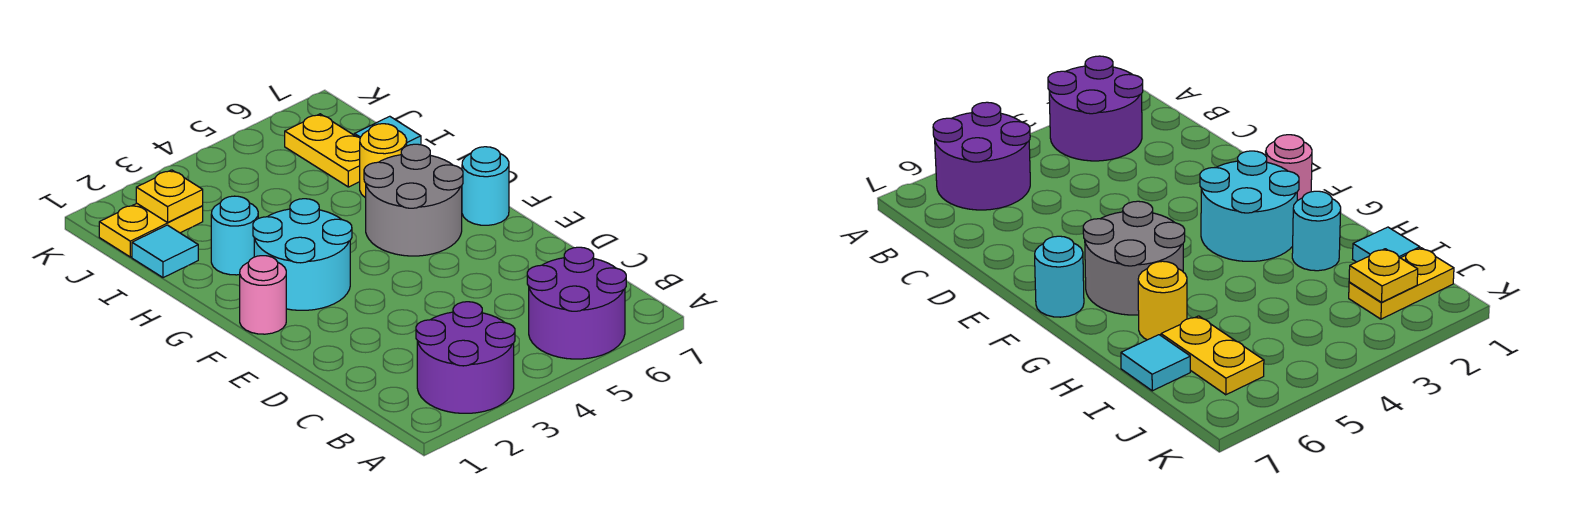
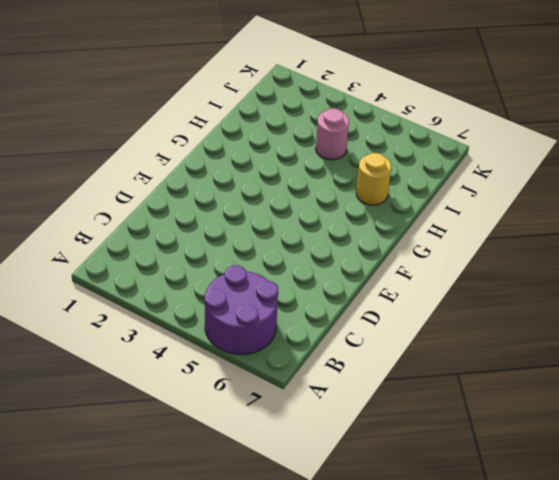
pink round brick I4 level 1 -> pink round brick F1 level 1
none -> purple round brick A2:B3 level 1
none -> cyan round brick F2:G3 level 1
none -> grey round brick F5:G6 level 1

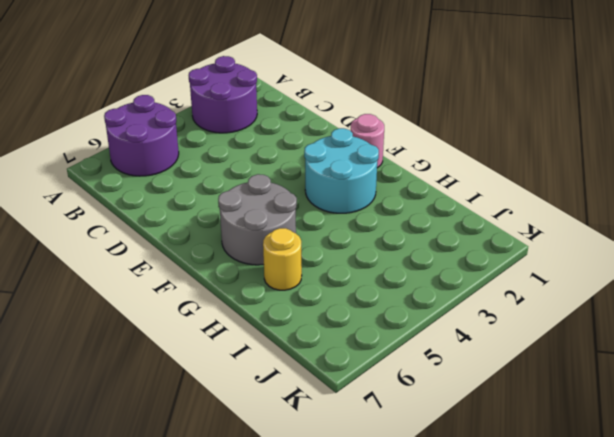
none -> cyan round brick F7 level 1
none -> cyan round brick H2 level 1
none -> cyan tile I1 level 1

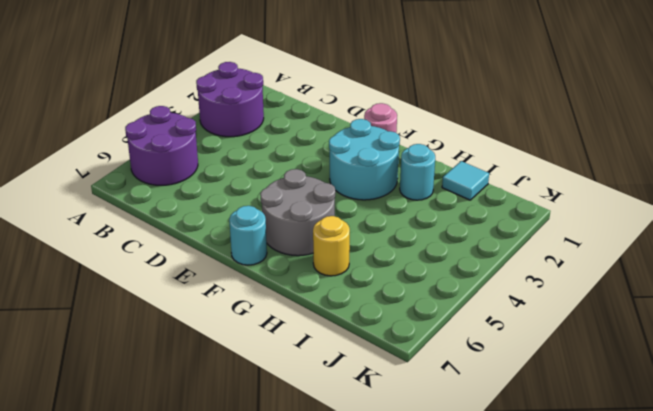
none -> yellow plate I6:J6 level 1
none -> cyan tile I7 level 1
none -> yellow plate J1:J2 level 1

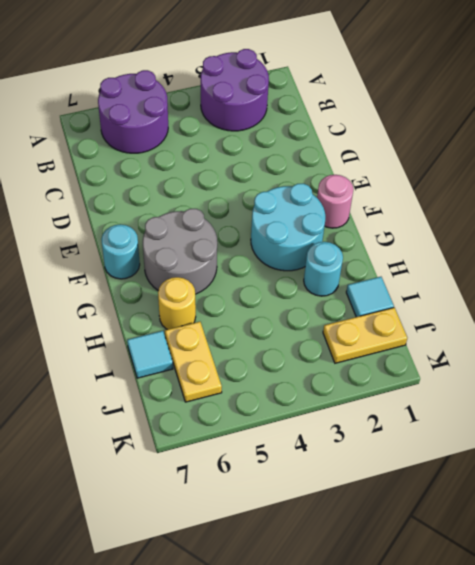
none -> yellow plate J2 level 2

